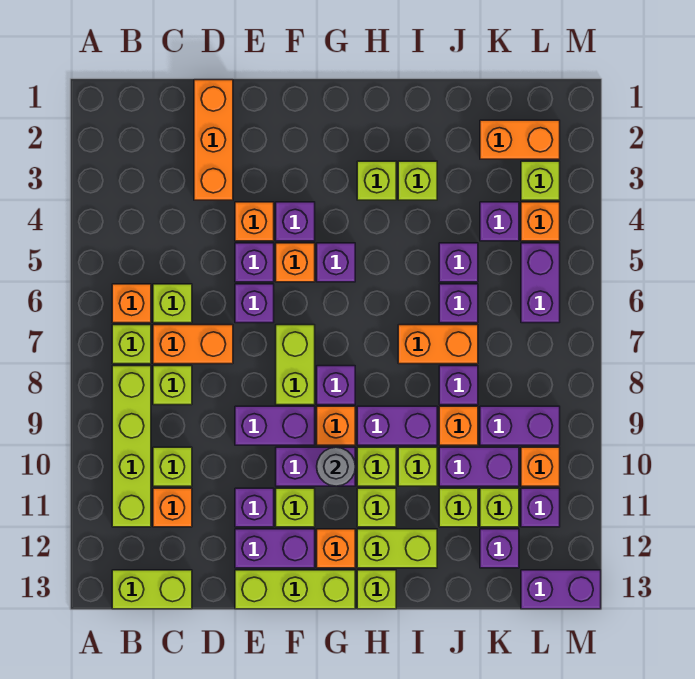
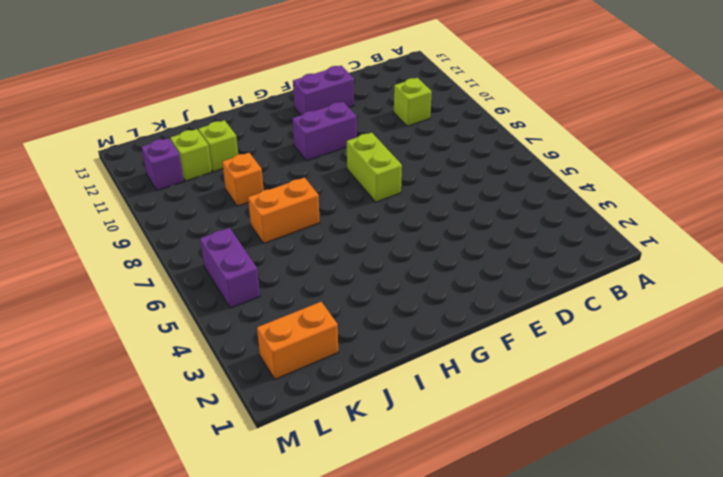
none -> orange brick B6 level 1
none -> lime brick B7 level 1
none -> lime brick B8:B11 level 1
none -> lime brick B13:C13 level 1

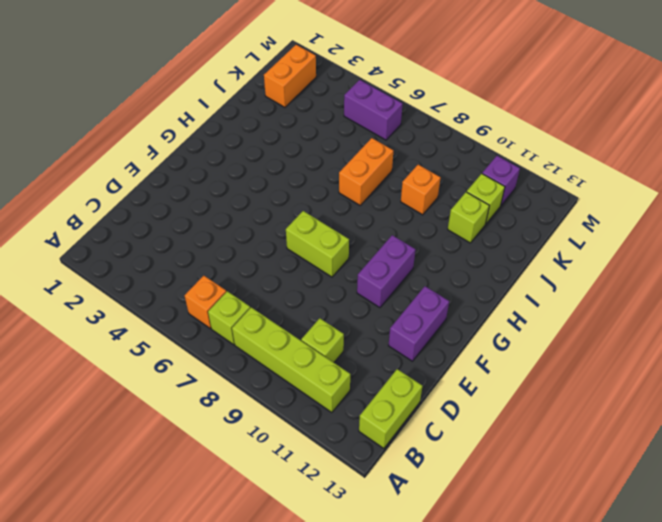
none -> lime brick C6 level 1
none -> orange brick C7:D7 level 1
none -> lime brick C8 level 1
none -> orange brick C11 level 1

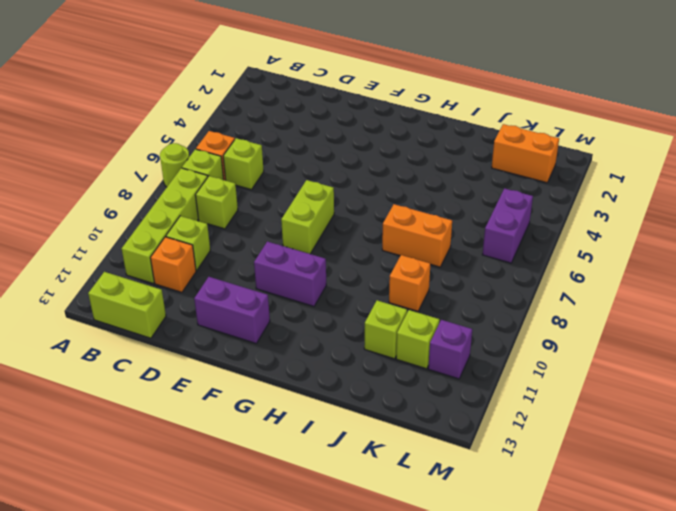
lime round brick A7 level 1 -> none
none -> orange brick C7:D7 level 1
none -> orange brick D1:D3 level 1
none -> orange brick E4 level 1
none -> purple brick E5 level 1

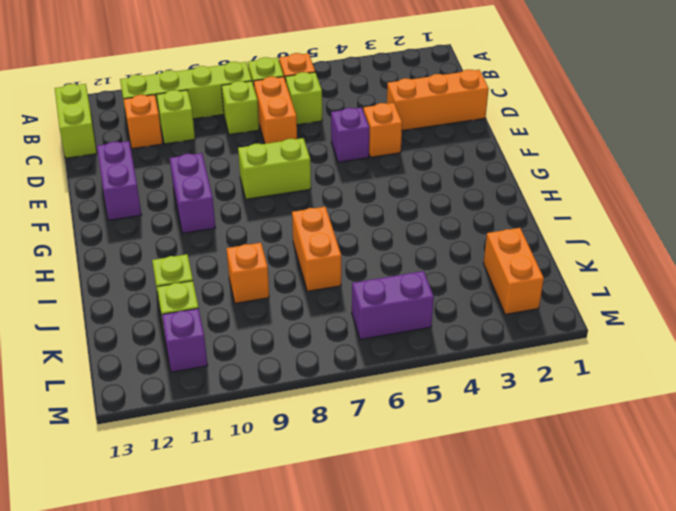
none -> purple brick E6 level 1
none -> purple brick E9:F9 level 1
none -> purple brick E11 level 1
none -> lime brick E13:G13 level 1

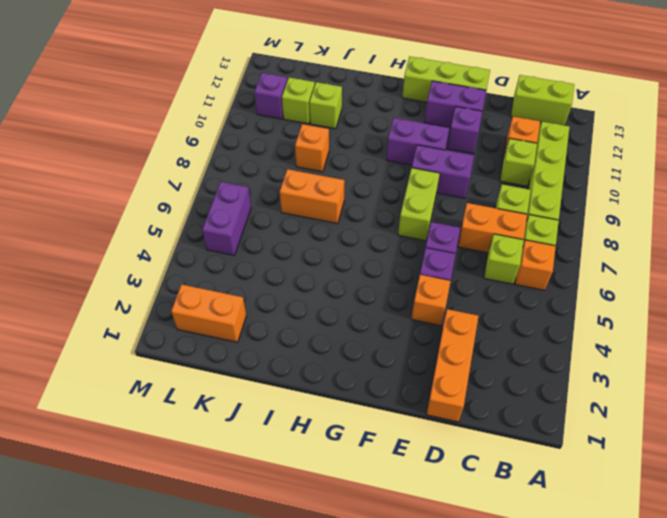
none -> purple brick F4 level 1
none -> orange brick F5 level 1
none -> lime brick F11 level 1
none -> purple brick G5 level 1

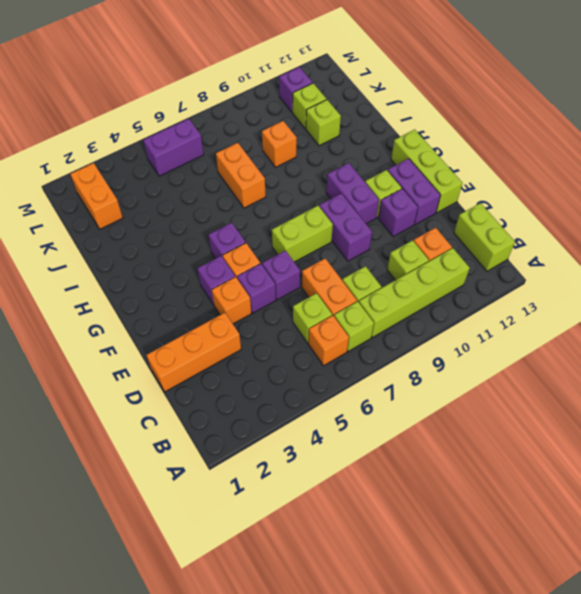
none -> purple brick G8 level 1
none -> orange brick G9 level 1
none -> orange brick G12 level 1
none -> lime brick H3 level 1

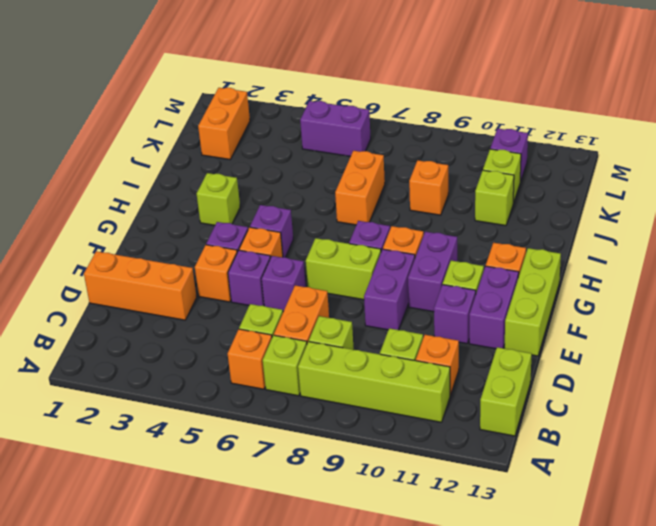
none -> purple brick H9:I9 level 1
none -> lime brick H10 level 1
none -> lime brick H11 level 1
none -> lime brick H12:I12 level 1

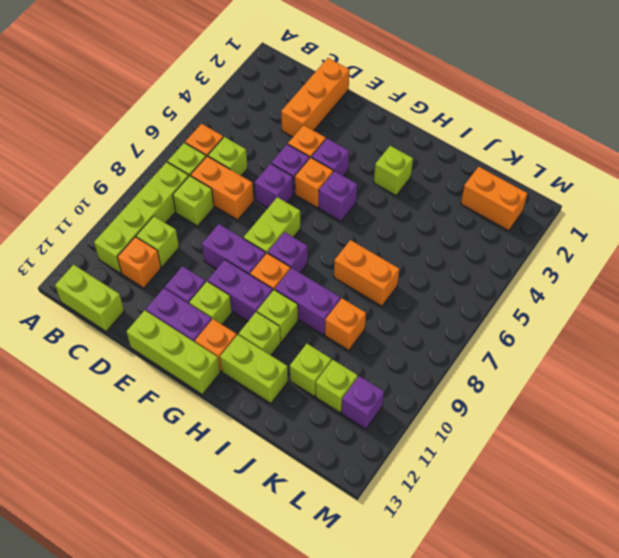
none -> lime brick H13 level 1
none -> lime brick I3 level 1
none -> lime brick I10 level 1
none -> purple brick J5 level 1

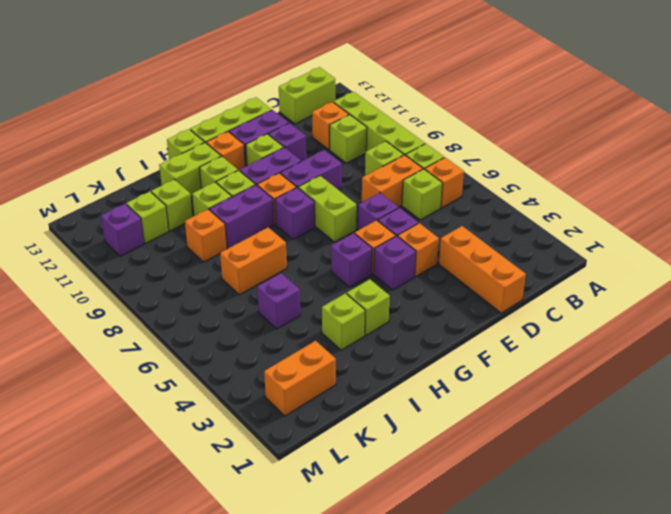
none -> purple brick J6 level 1
none -> purple brick J8 level 1
none -> purple brick J10:K10 level 1
none -> purple brick K4 level 1

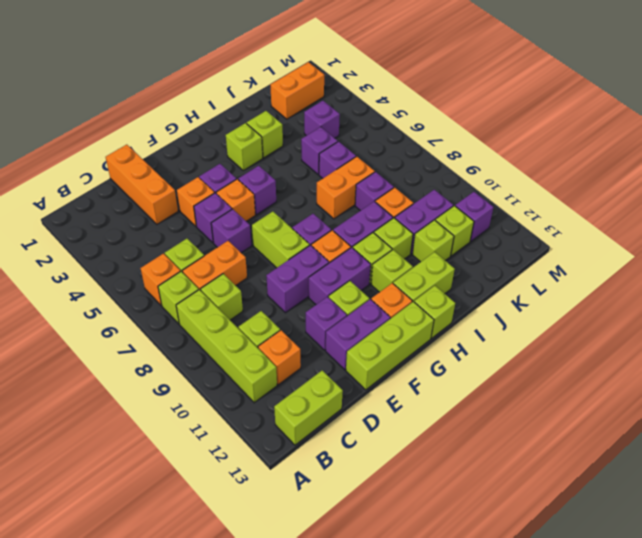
none -> purple brick K9:L9 level 1
none -> purple brick K12 level 1
none -> lime brick L3 level 1
none -> orange brick L4 level 1

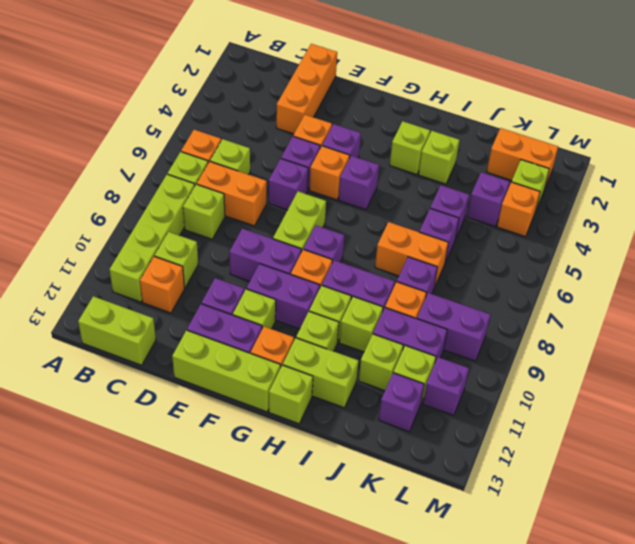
none -> purple brick L5:L6 level 1
none -> orange brick L10 level 1
none -> purple brick L13:M13 level 1
none -> grey round brick G10 level 2

